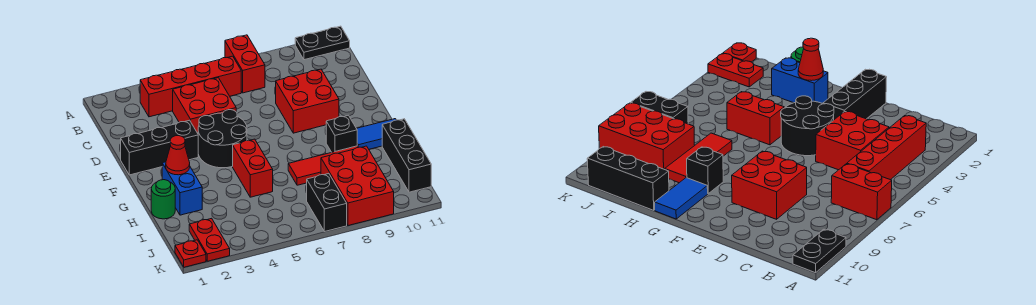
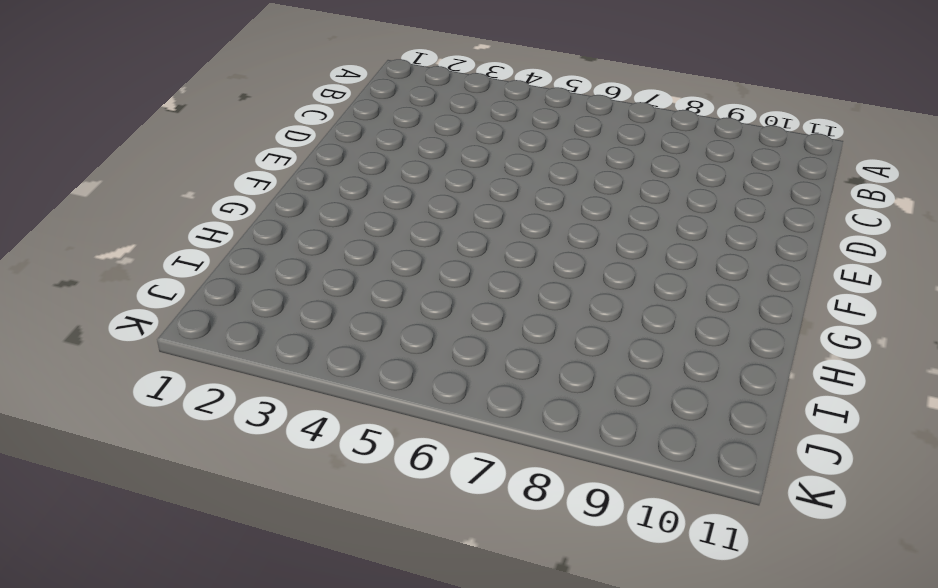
none -> red brick A7:B7 level 1
none -> black plate A10:A11 level 1
none -> red brick B3:B6 level 1

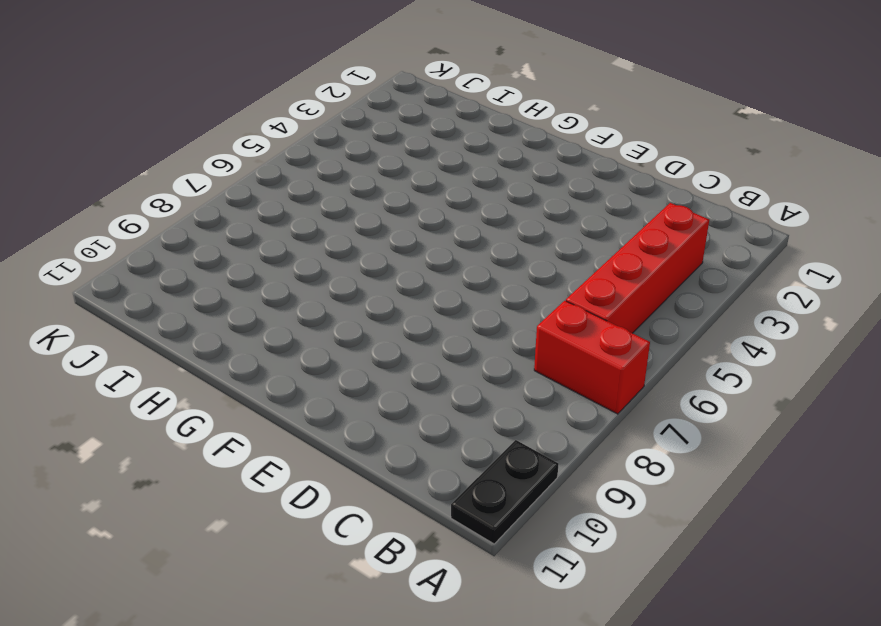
none -> red brick C4:D5 level 1
none -> red brick D8:E9 level 1
none -> black brick E1:E3 level 1

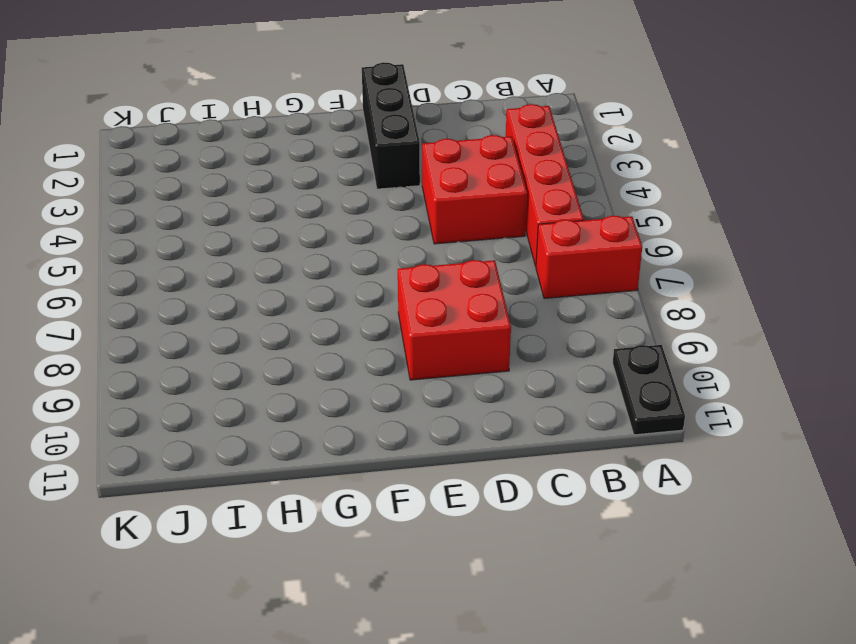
none -> black round brick E4:F5 level 1
none -> blue brick G2:H2 level 1
none -> red brick G5:H5 level 1

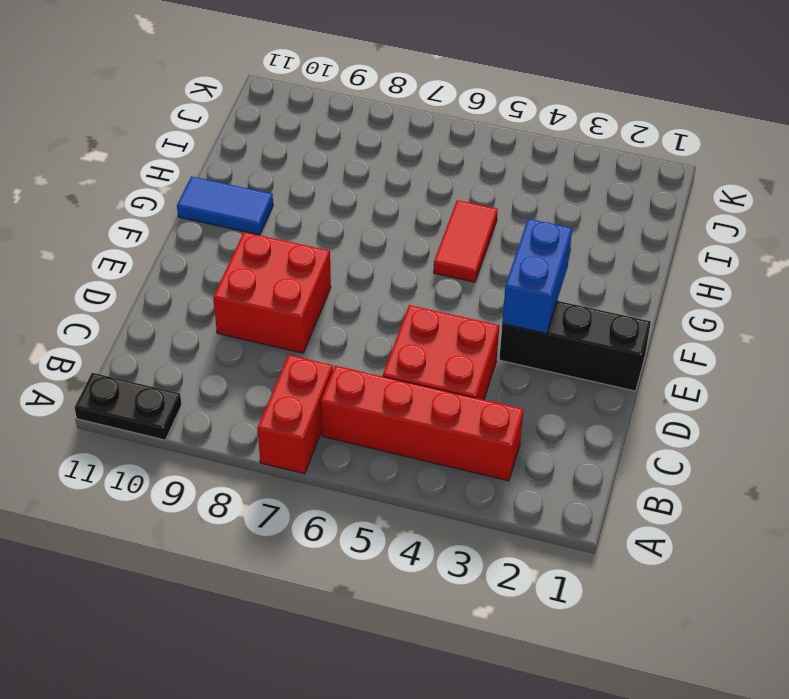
blue brick E3:F3 level 2 -> blue brick G2:H2 level 1
red tile G5:H5 level 1 -> red brick G5:H5 level 1
none -> black round brick E4:F5 level 1
none -> black brick G9 level 1
none -> green round brick H1 level 1

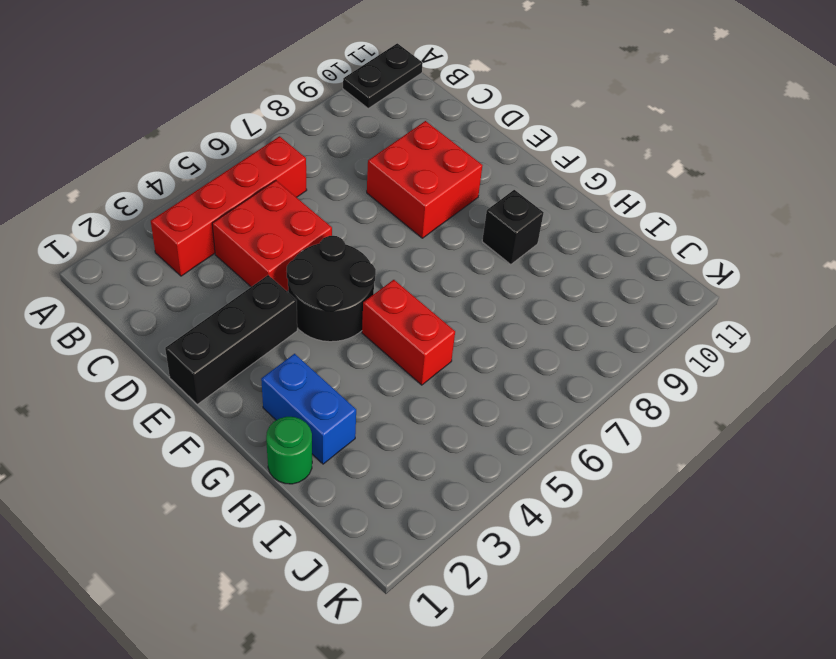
none -> red brick A7:B7 level 1
none -> blue tile G10:G11 level 1
none -> red tile H7:H9 level 1

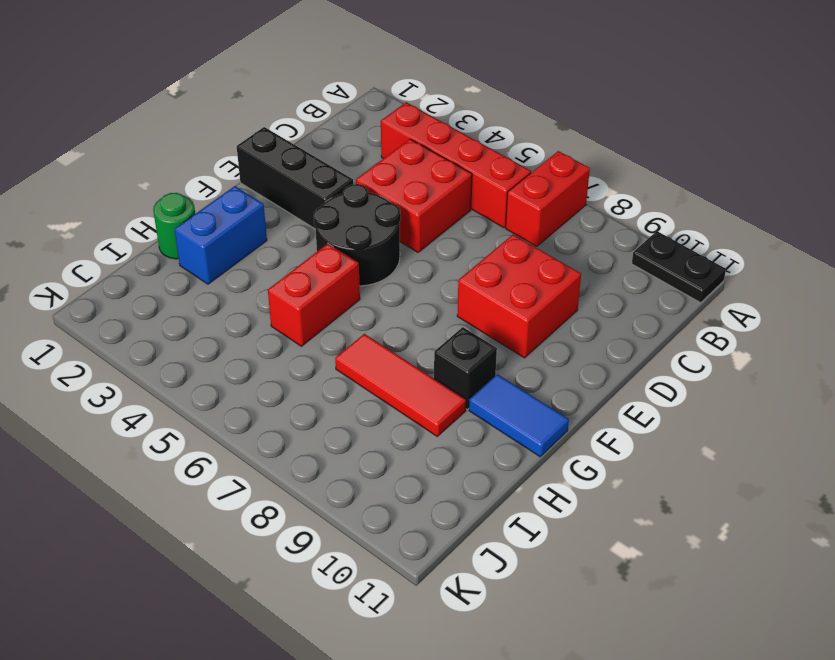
none -> black brick H11:J11 level 1
none -> red brick I8:K9 level 1
none -> red plate J2:K2 level 1

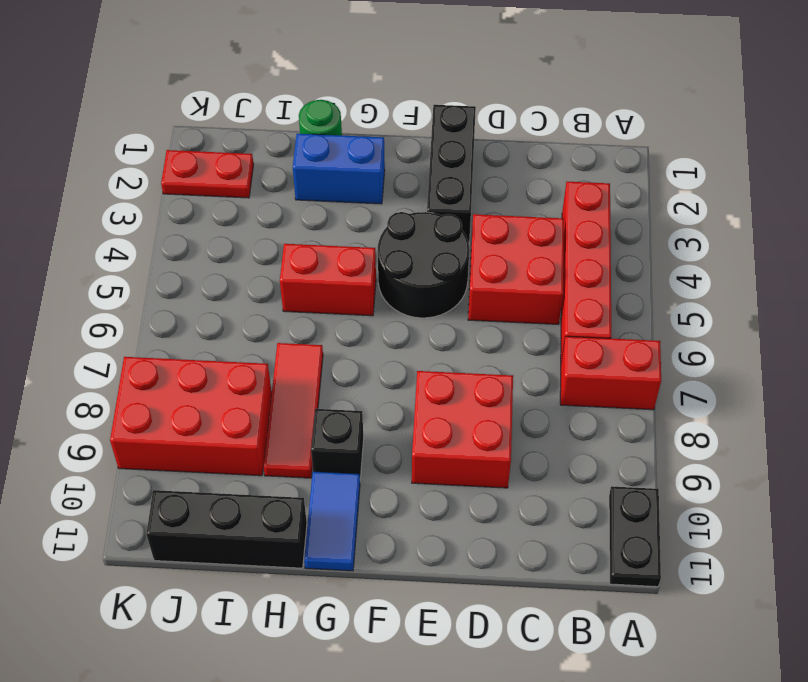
none -> black brick J7:K7 level 1
none -> red plate K1 level 1
none -> red cone G2 level 2

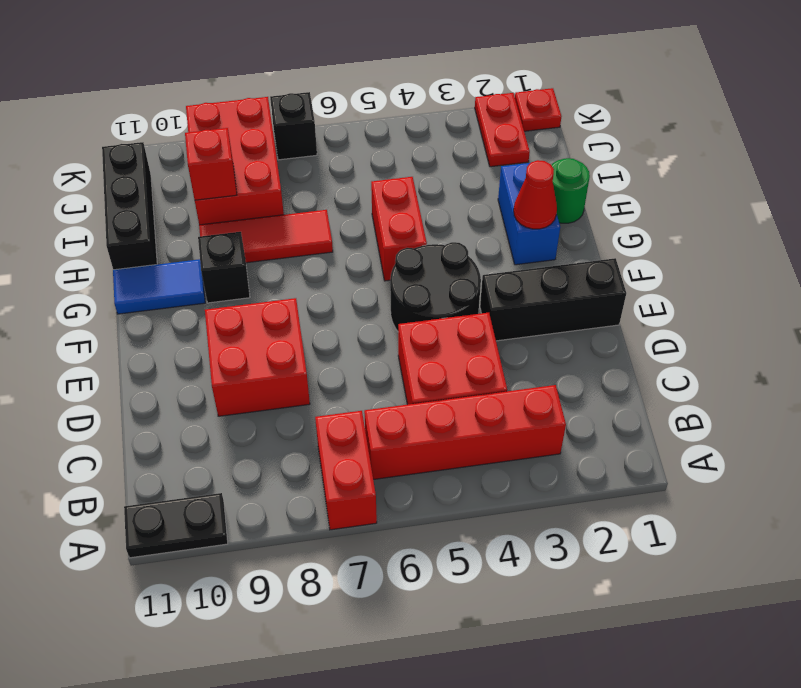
red brick I9 level 2 -> none
black brick K7 level 1 -> black brick J7:K7 level 1

